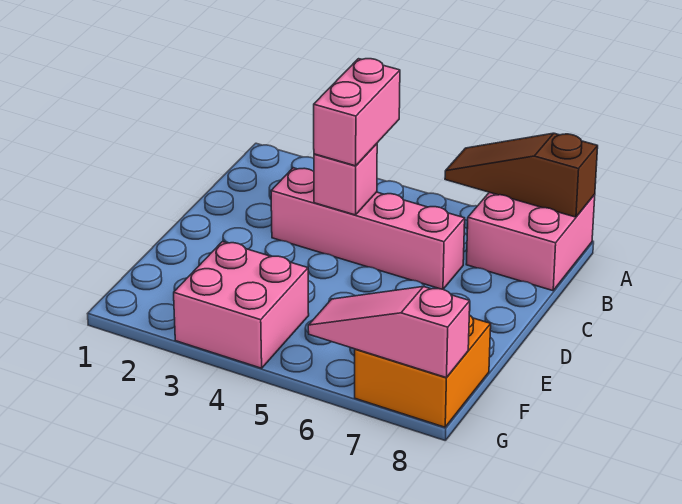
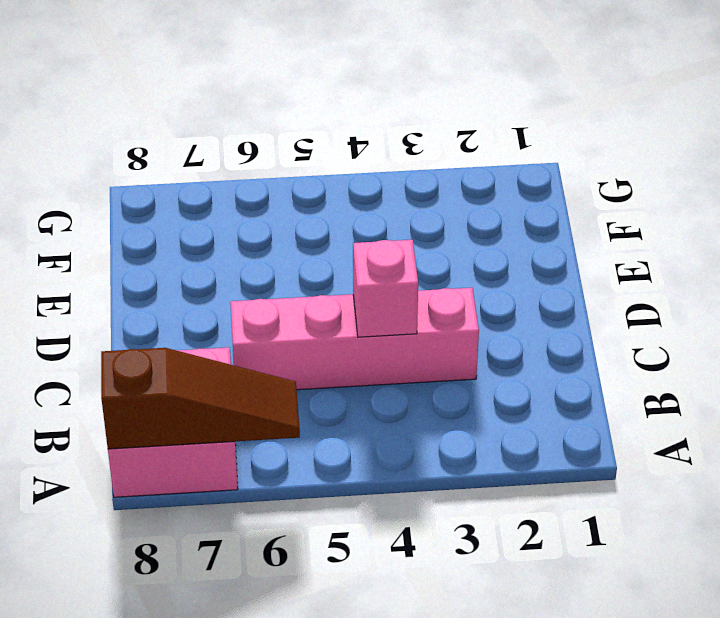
none -> pink brick F3:G4 level 1
none -> orange brick F7:G8 level 1

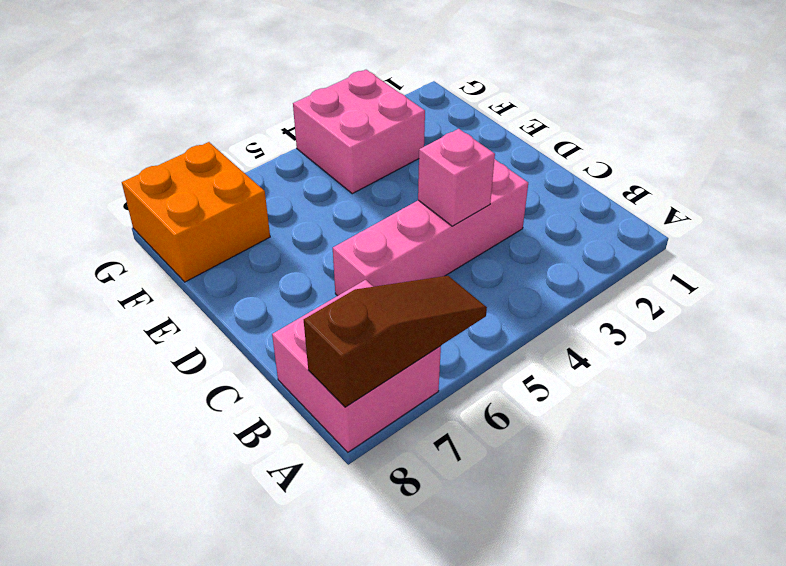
none -> pink slope G6:G8 level 2 top 8
none -> pink brick B4:C4 level 3

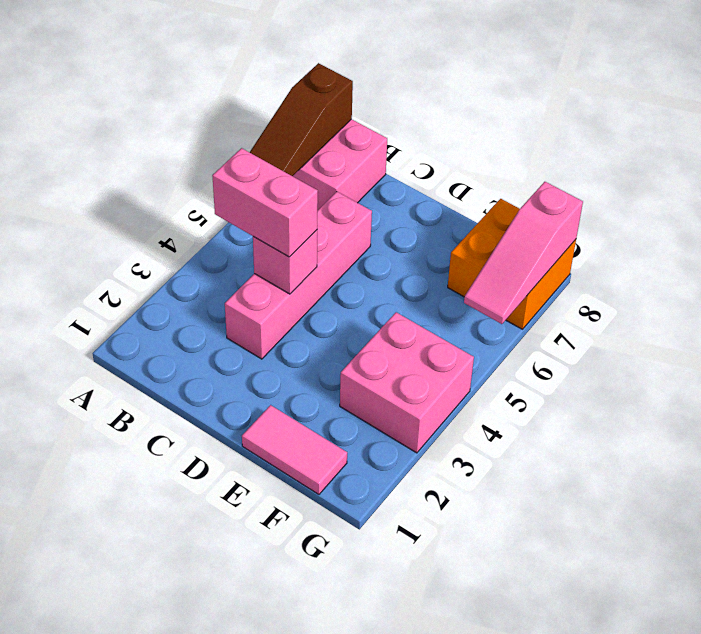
pink tile E1:F1 level 1 -> none

